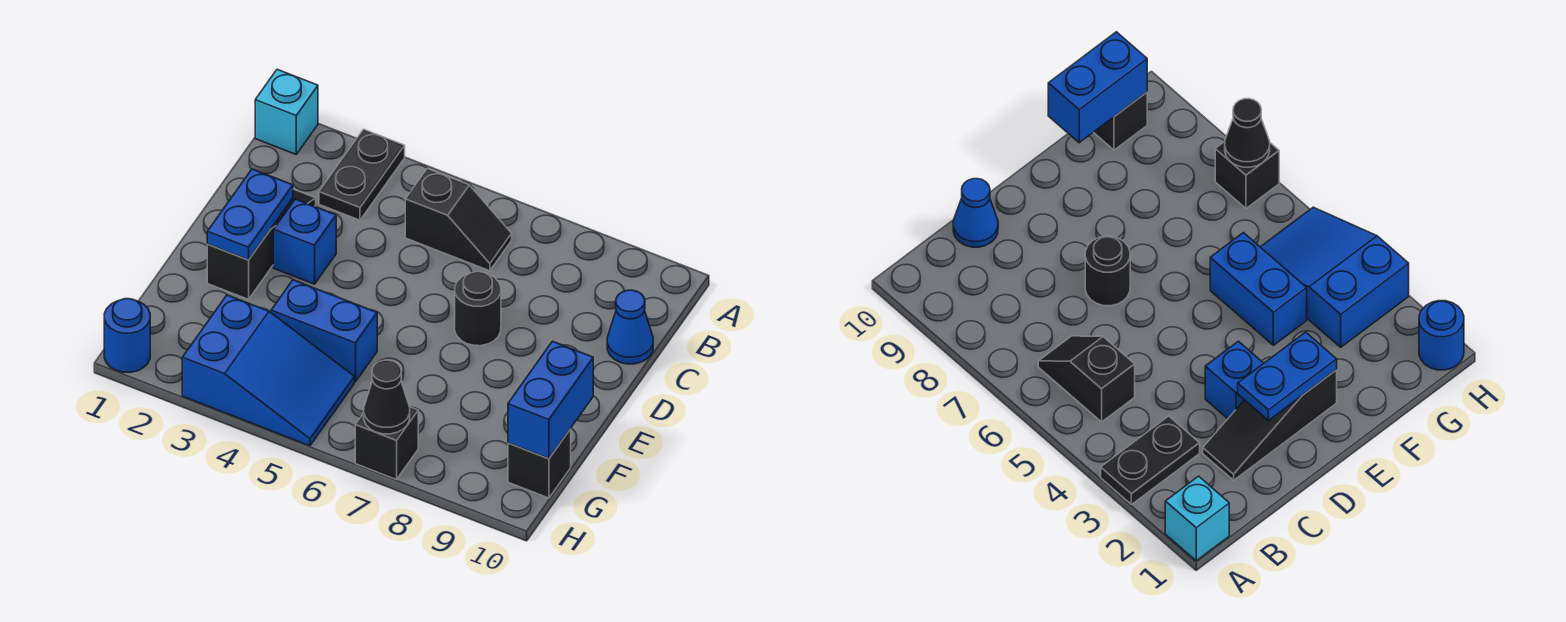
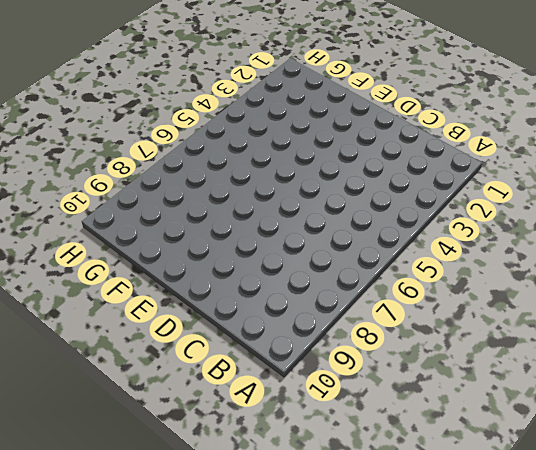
none -> cyan brick A1 level 1
none -> black plate A3:B3 level 1
none -> black slope B5:B6 level 1 top 5

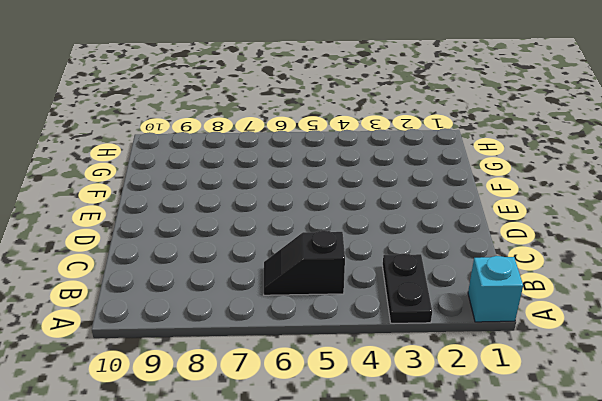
none -> black slope C2:E2 level 1 top E
none -> blue cone C10 level 1
none -> blue brick D3 level 1

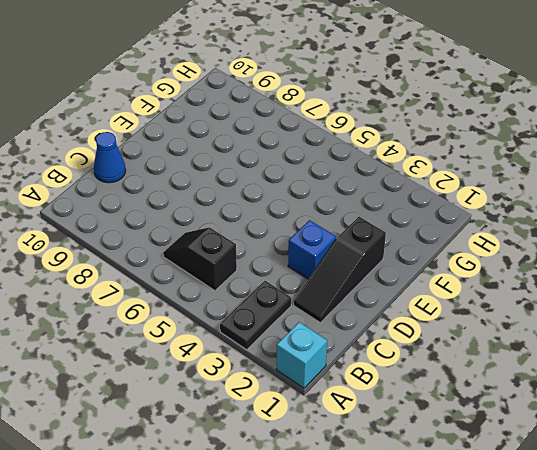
none -> black round brick D7 level 1
none -> blue brick F4:F5 level 1
none -> blue slope G3:H5 level 1 top 3

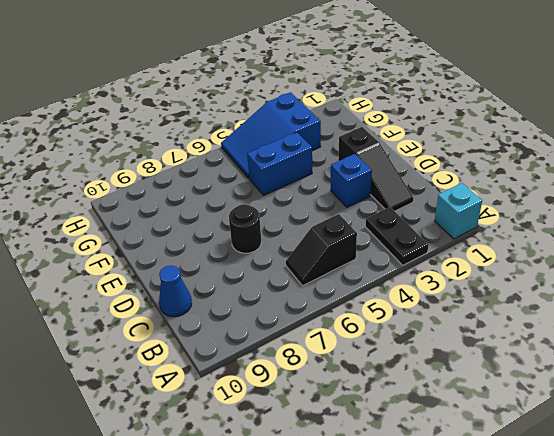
none -> black brick G10 level 1
none -> blue round brick H1 level 1
none -> black brick H7 level 1

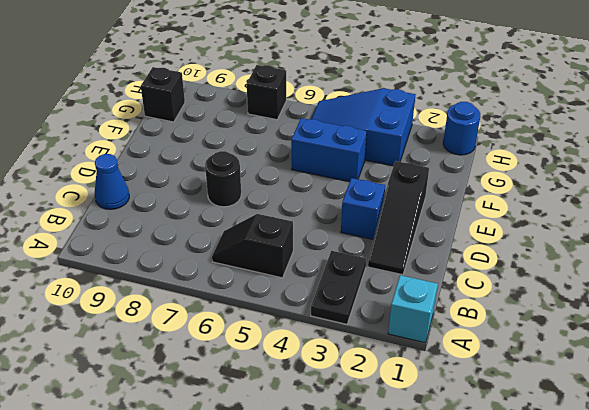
none -> blue plate D2:E2 level 2
none -> blue brick F10:G10 level 2
none -> black cone H7 level 2

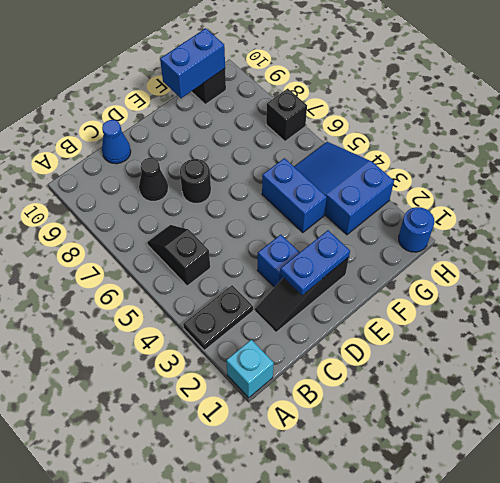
black cone C8 level 1 -> black cone H7 level 2

